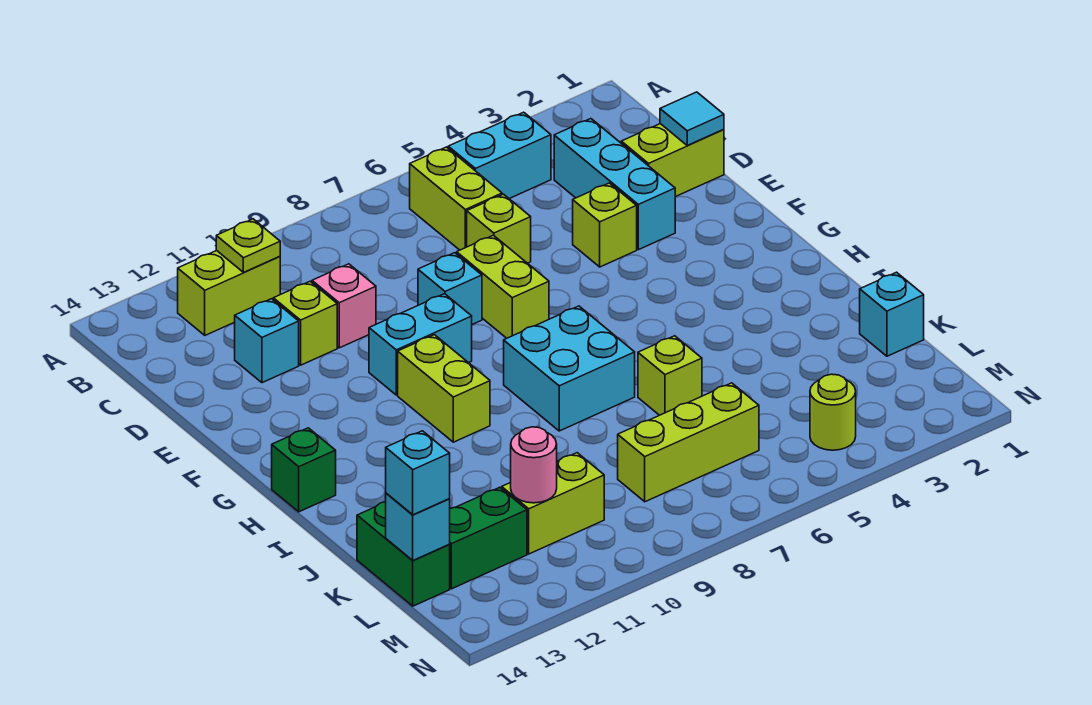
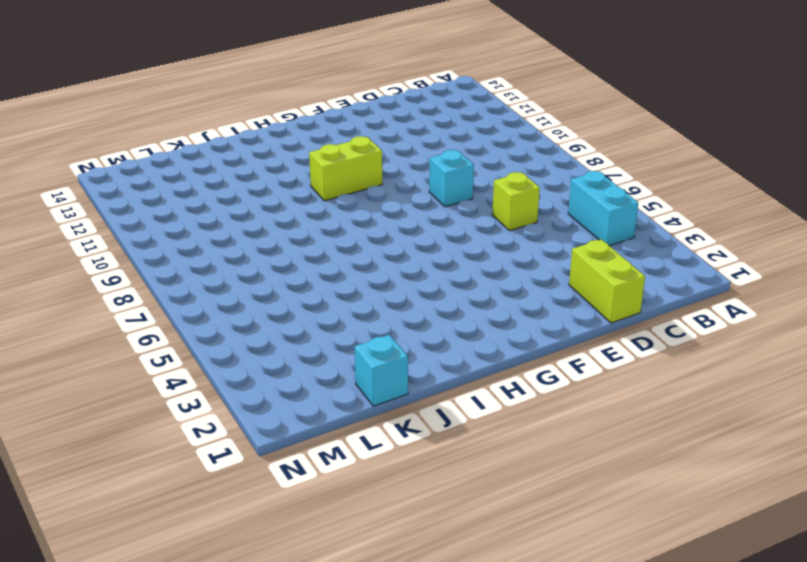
none -> lime brick B6:C6 level 1
none -> lime brick B11:B12 level 1
none -> cyan brick C3:E3 level 1

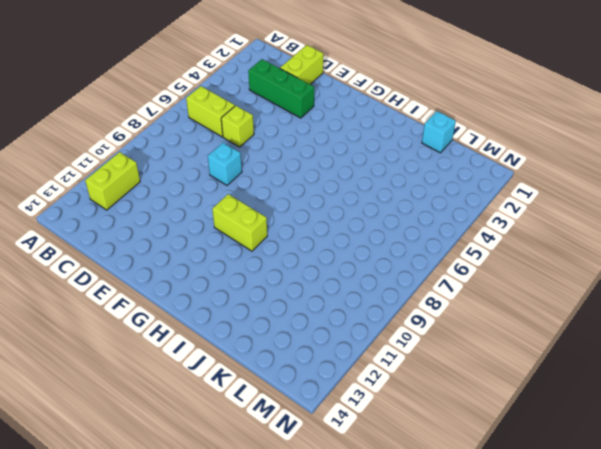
green brick C3:E3 level 1 -> cyan brick C3:E3 level 1
none -> cyan brick B4:B5 level 1
none -> pink brick D10 level 1
none -> lime brick D11 level 1

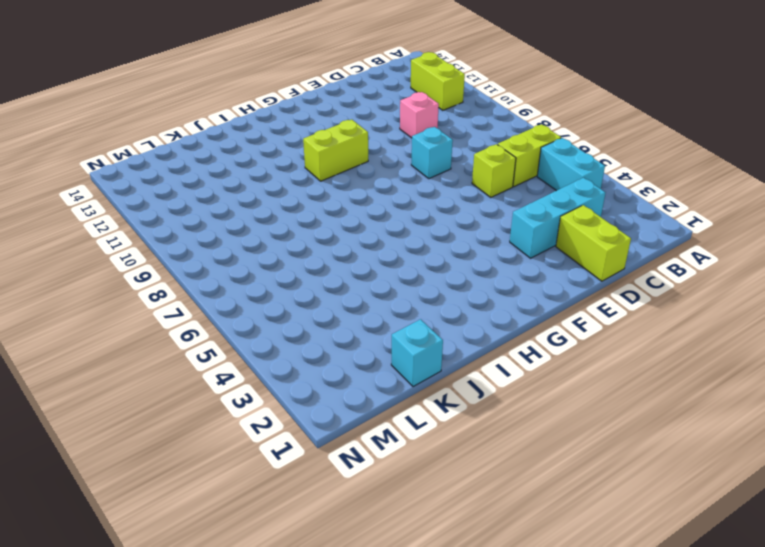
none -> lime brick D11 level 1
none -> cyan brick D12 level 1
none -> lime brick E4 level 1

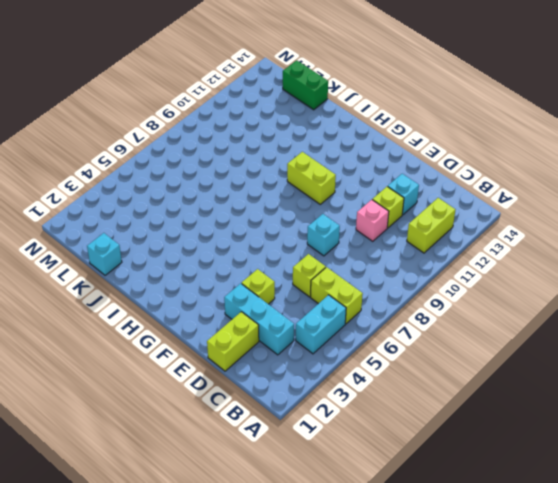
none -> lime brick E7:F7 level 1
none -> cyan brick F9:F10 level 1
none -> cyan brick H7:I8 level 1

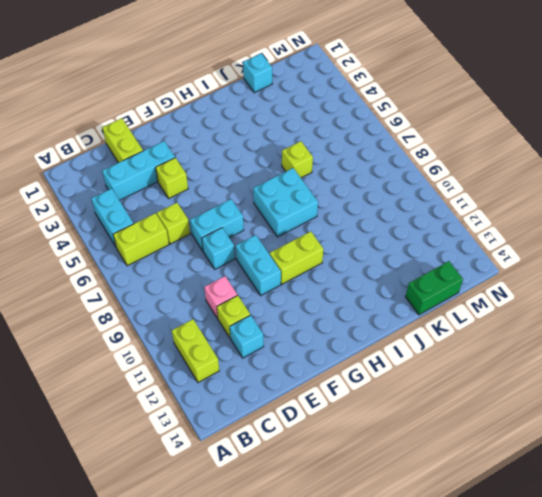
cyan brick E7:F7 level 1 -> lime brick E7:F7 level 1
none -> green brick H14 level 1
none -> lime brick L6:L8 level 1
none -> lime brick L10:L11 level 1

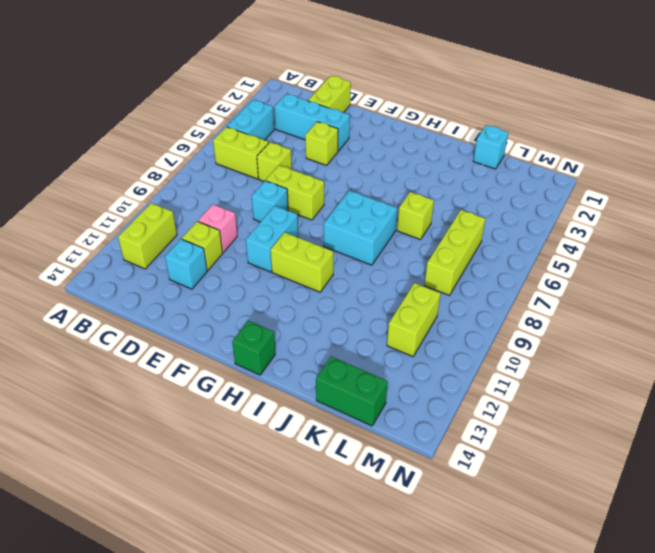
none -> green brick L12:L13 level 1
none -> lime round brick M4 level 1
none -> lime plate B11 level 2

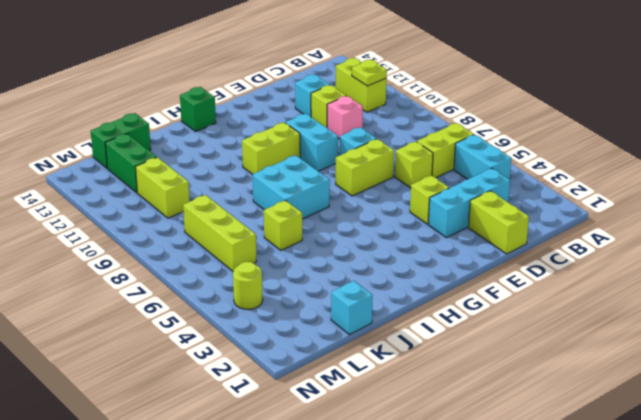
none -> cyan tile D1 level 2
none -> pink round brick L11 level 2
none -> cyan brick L14 level 2

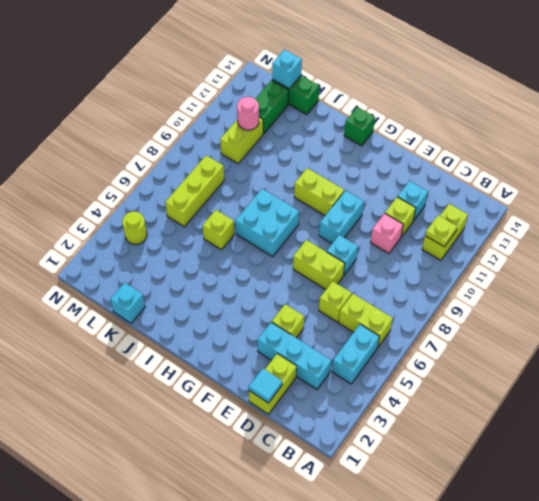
none -> cyan brick L14 level 3

